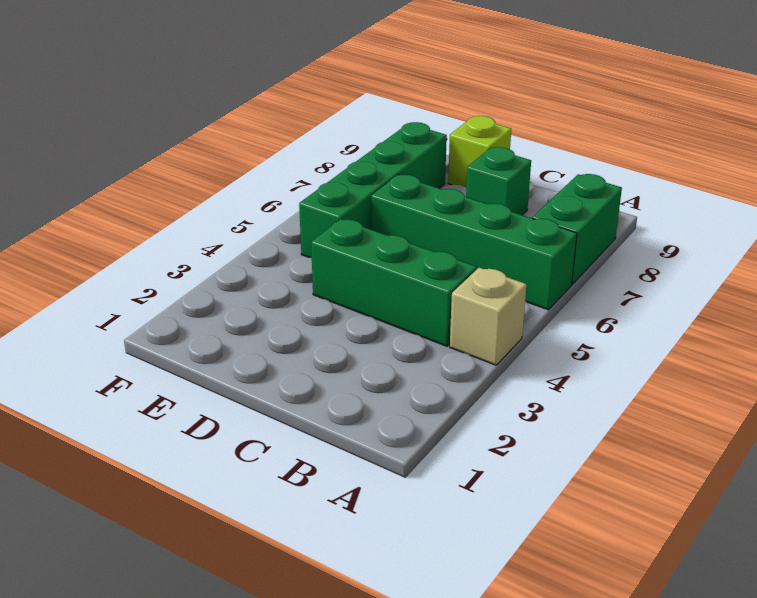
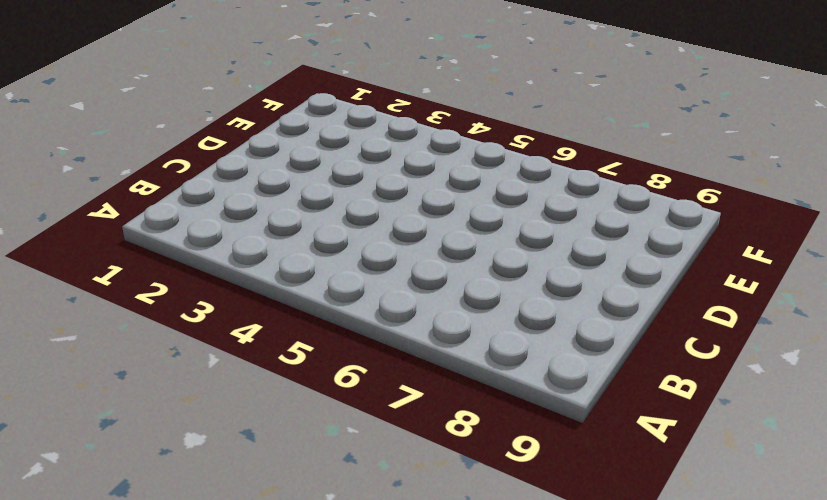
none -> tan brick A4 level 1
none -> green brick A6:D6 level 1

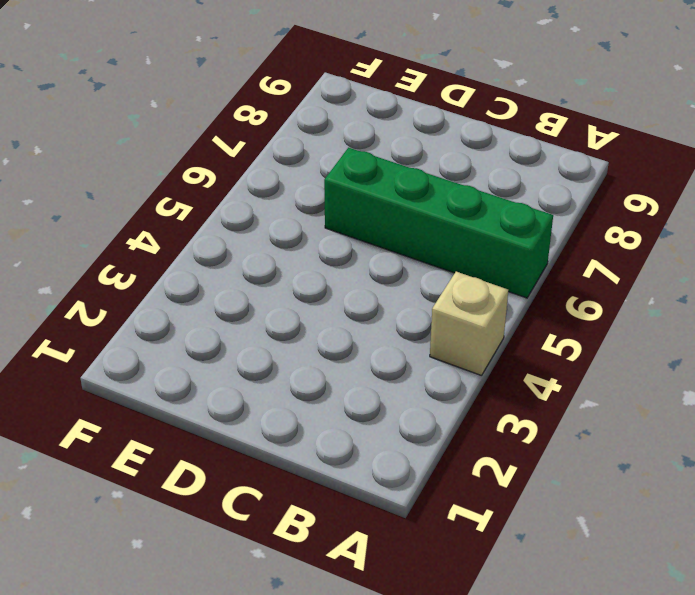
none -> green brick A7:A8 level 1
none -> green brick B4:D4 level 1

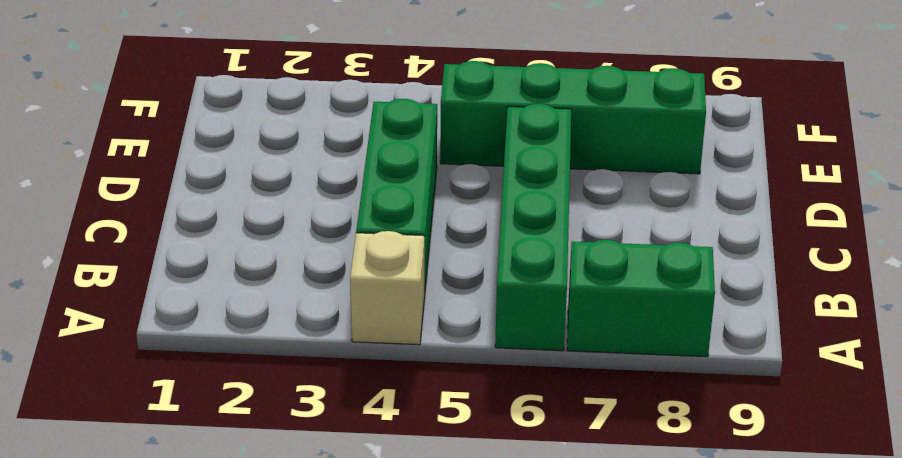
none -> green brick C8 level 1
none -> lime brick D9 level 1

